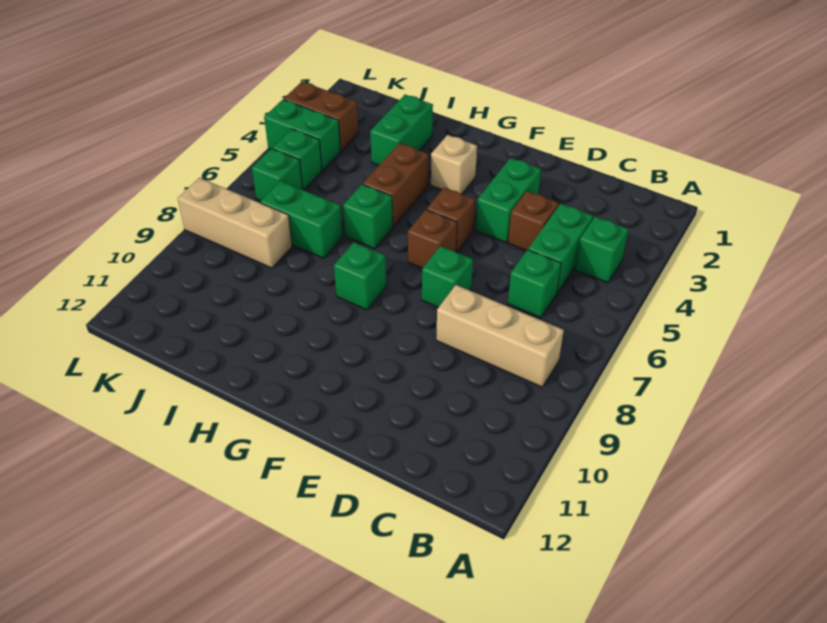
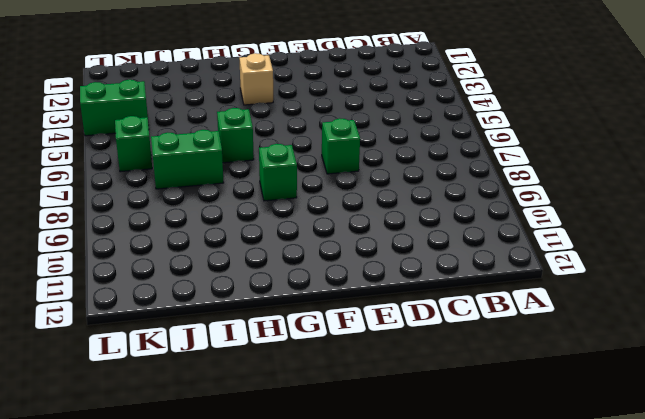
none -> green brick B4 level 1
none -> tan brick B8:D8 level 1
none -> green brick C4:C5 level 1

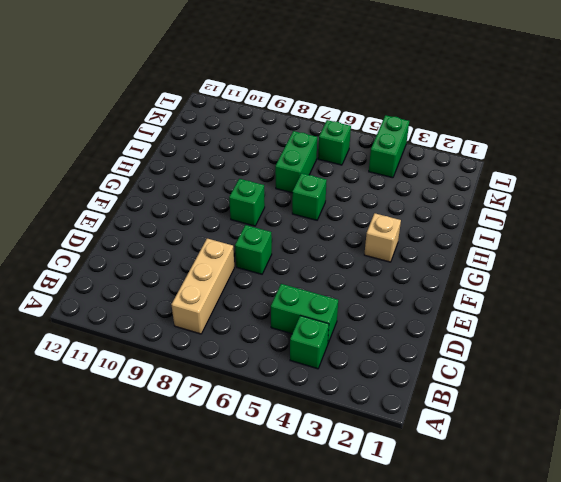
none -> green brick C6 level 1
none -> brown brick D4 level 1
none -> green brick E3:E4 level 1

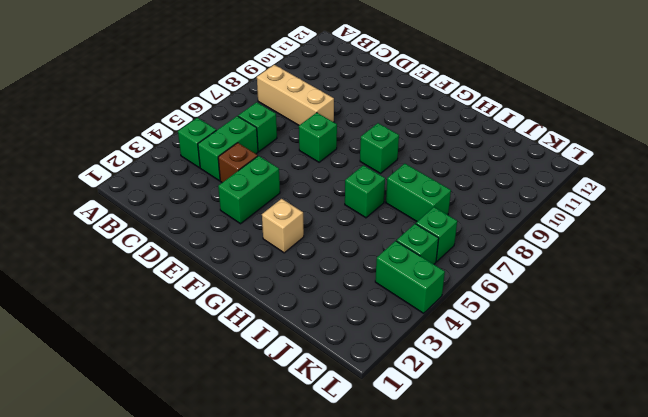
none -> brown brick F5 level 1
none -> brown brick F6 level 1
none -> brown brick H4:H5 level 1

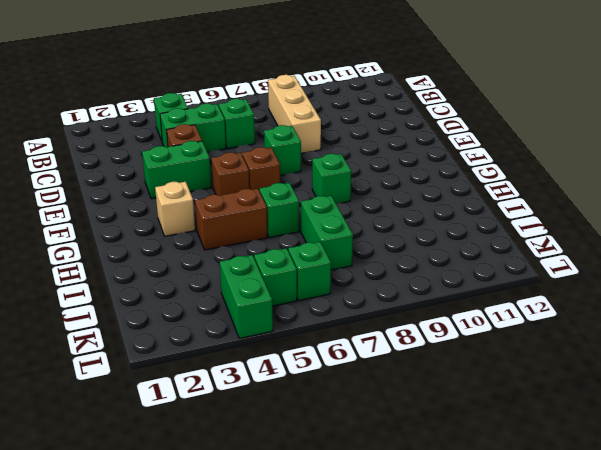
none -> green brick I2:I3 level 1
none -> tan brick J8:L8 level 1
none -> brown brick K3:L3 level 1

